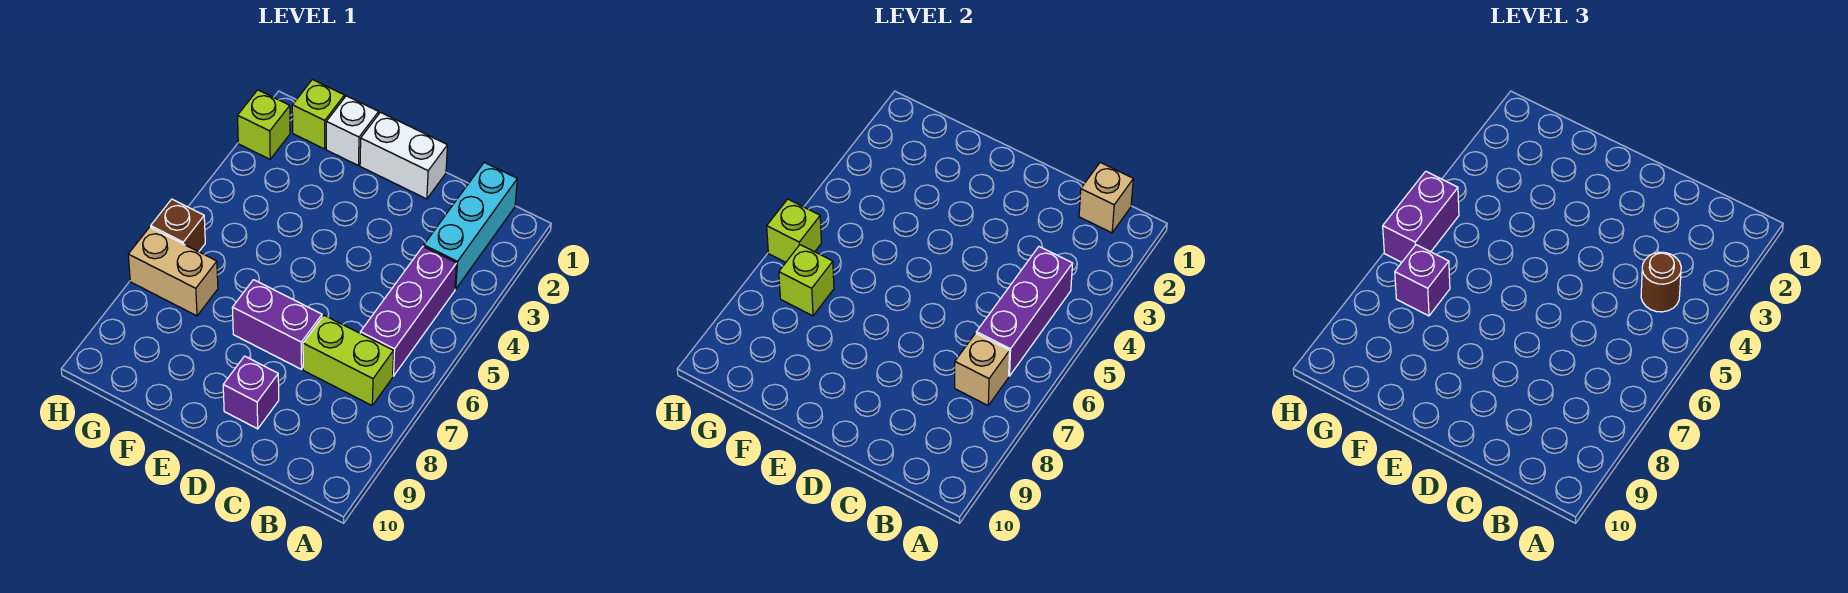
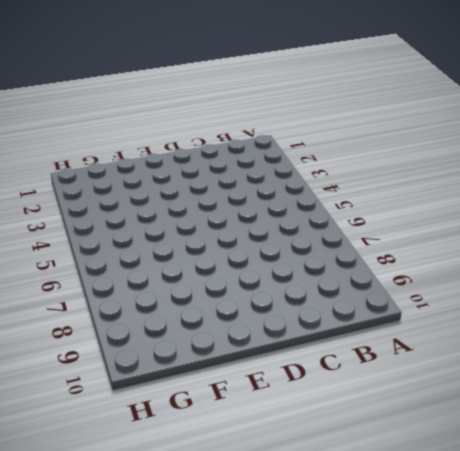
none -> cyan brick B1:B3 level 1
none -> purple brick B4:B6 level 1
none -> lime brick B7:C7 level 1

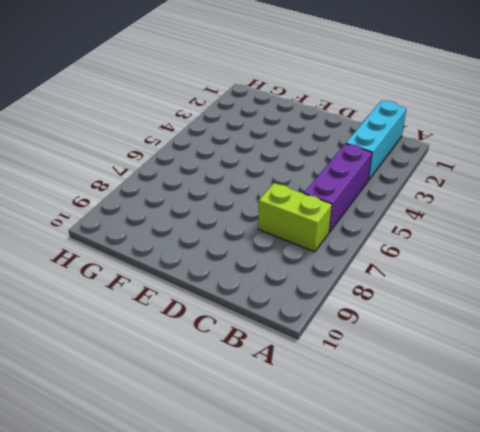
none -> white brick D1:E1 level 1
none -> purple brick D7:E7 level 1
none -> purple brick D9 level 1

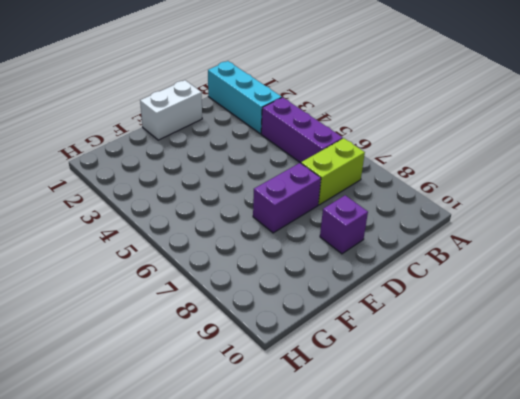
none -> white brick F1 level 1
none -> lime brick G1 level 1
none -> tan brick G7:H7 level 1

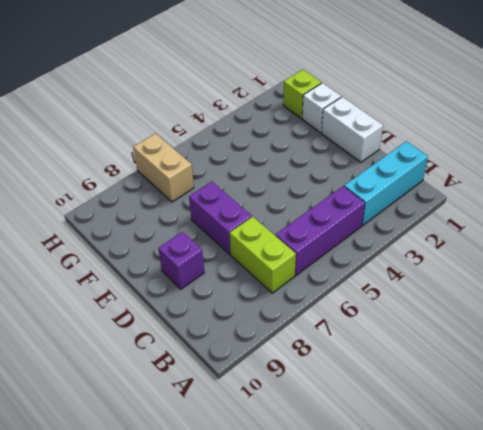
none -> lime brick H2 level 1
none -> brown brick H6 level 1
none -> tan brick B1 level 2

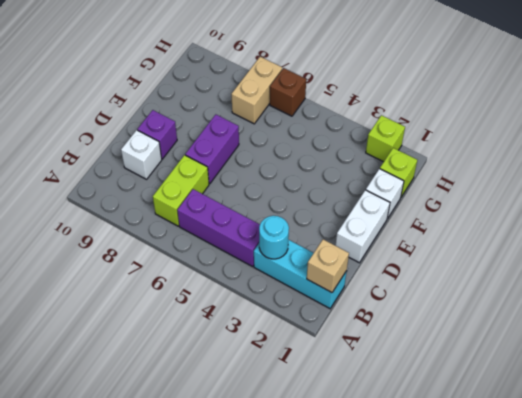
cyan round brick B3 level 2 -> none
white brick C9 level 1 -> none
none -> purple brick B4:B6 level 2
none -> tan brick B7 level 2
none -> lime brick G7 level 2

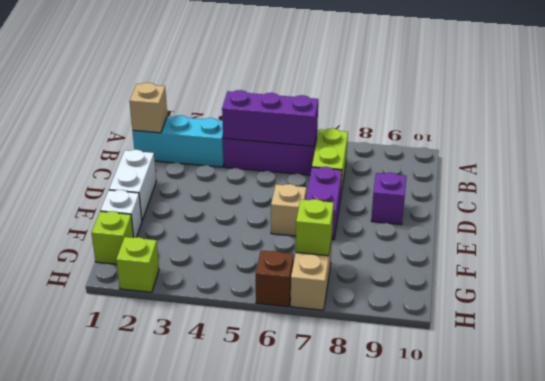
tan brick E6 level 1 -> tan brick B7 level 2
none -> lime brick H6 level 2
none -> brown round brick B4 level 3
none -> purple brick G7 level 3

